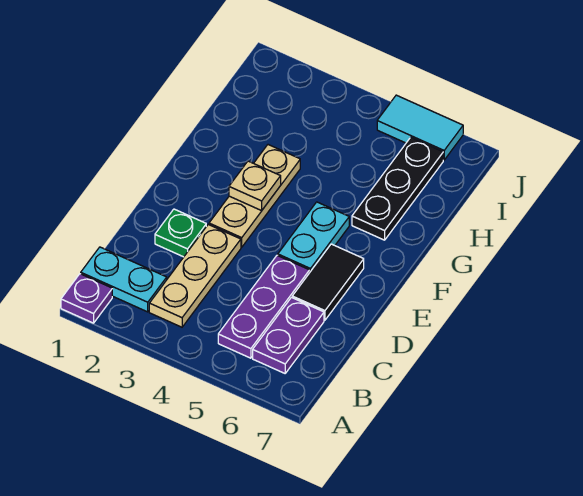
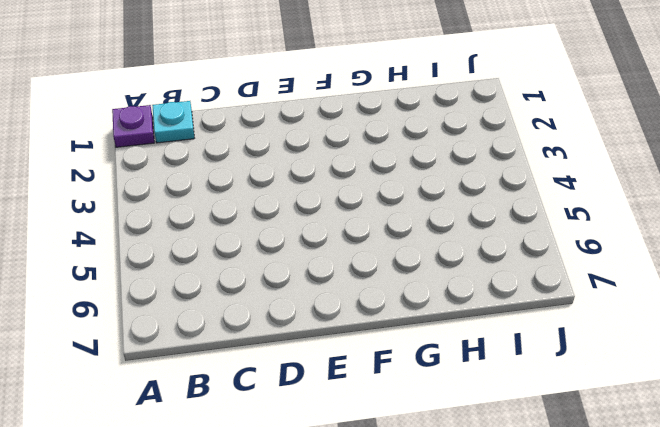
cyan plate B1 level 1 -> cyan plate B1:B2 level 1
none -> tan plate B3:D3 level 1
none -> purple plate B5:D5 level 1
none -> purple plate B6:C6 level 1

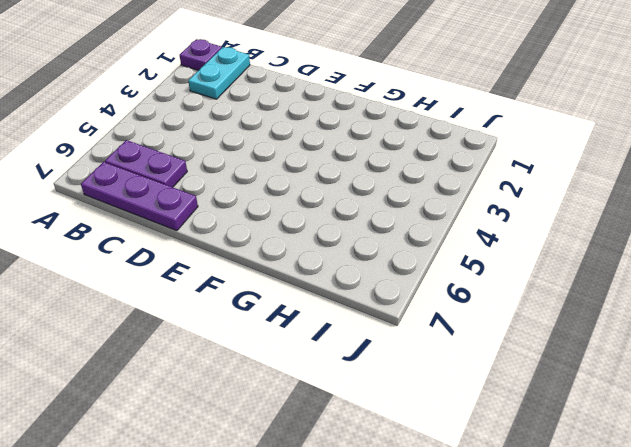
purple plate B7:D7 level 1 -> purple plate B5:D5 level 1
none -> tan plate B3:D3 level 1
none -> green plate D2 level 1
none -> black tile D6:E6 level 1

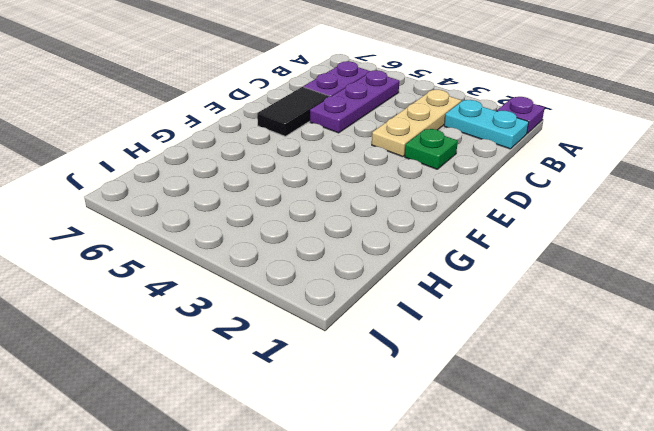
none -> tan plate E3:G3 level 1
none -> cyan plate E5:F5 level 1
none -> black plate G6:I6 level 1

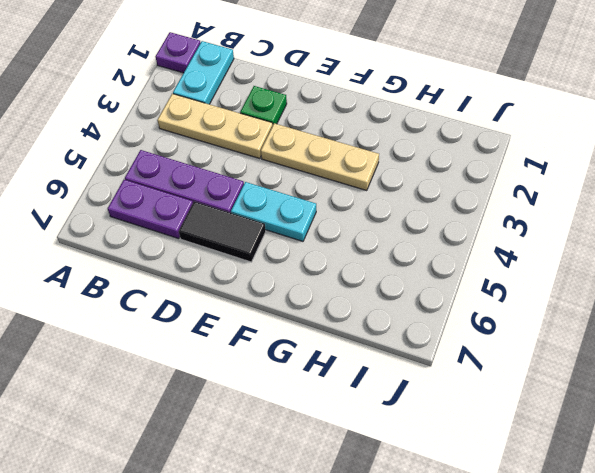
none -> black plate G6:I6 level 1
none -> cyan tile J5:J6 level 1
none -> tan plate F3 level 2

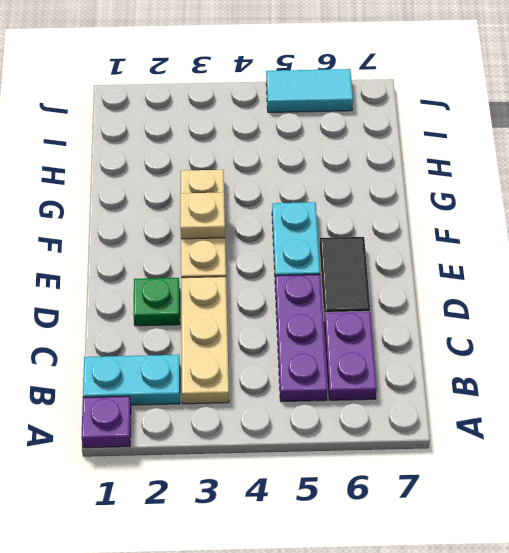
none -> black plate G6:I6 level 1

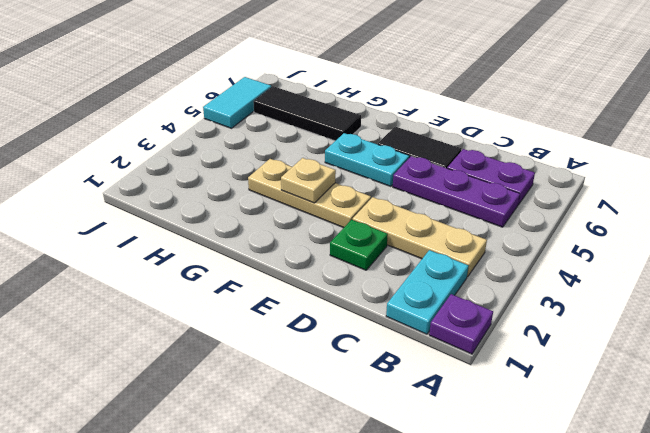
black tile G6:I6 level 1 -> black plate G6:I6 level 1

